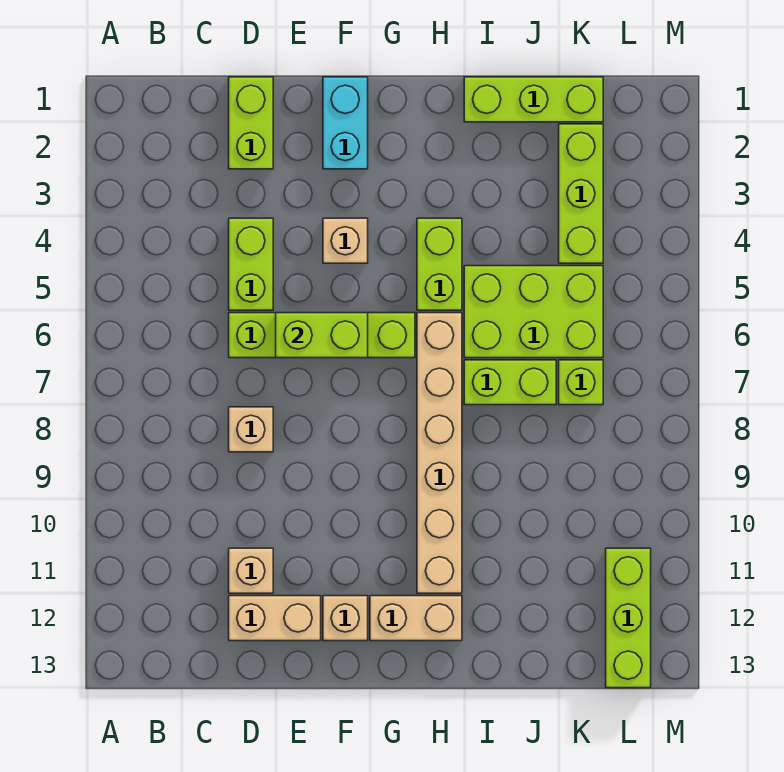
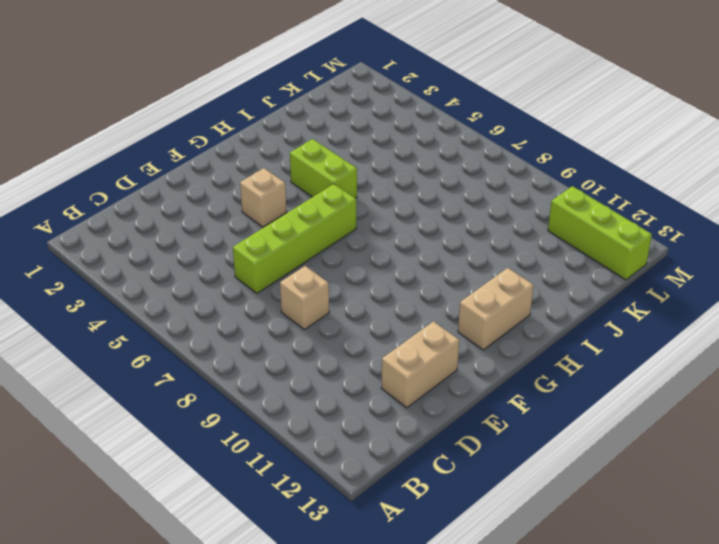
none -> lime brick D1:D2 level 1
none -> lime brick D4:D5 level 1
none -> tan brick D11 level 1

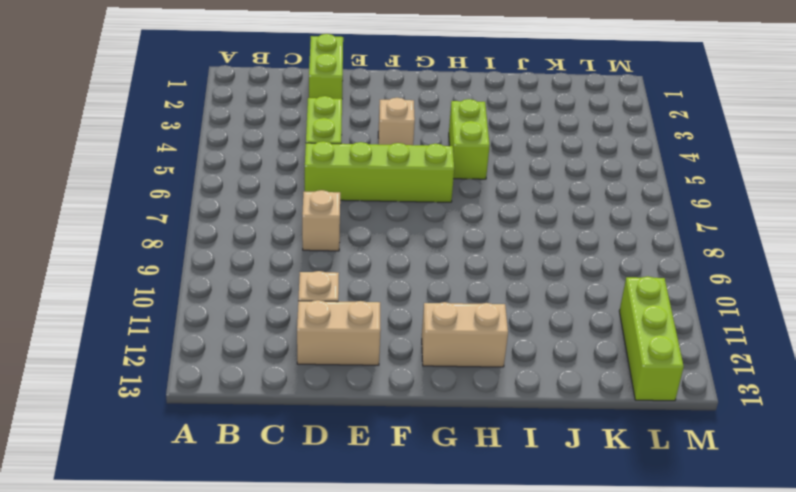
none -> cyan brick F1:F2 level 1
none -> tan brick F12 level 1
none -> tan brick H6:H11 level 1

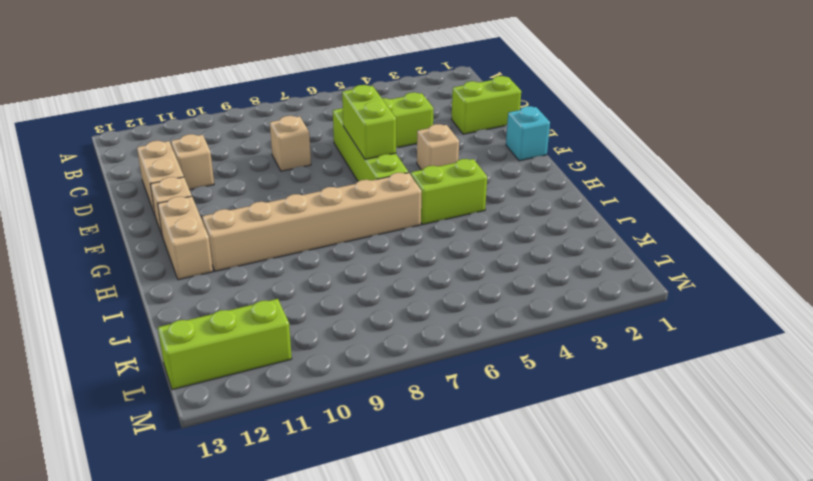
cyan brick F1 level 1 -> cyan brick F1:F2 level 1
none -> lime brick I1:K1 level 1
none -> lime brick I5:K6 level 1
none -> lime brick I7:J7 level 1

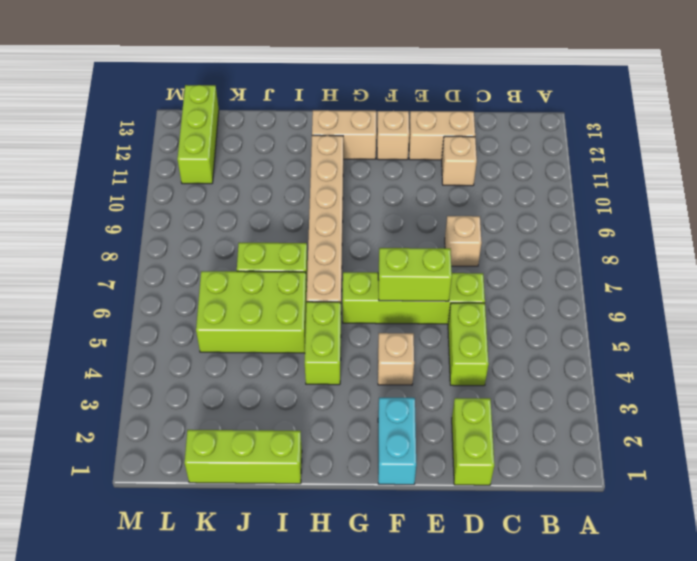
none -> lime brick K2:K4 level 1
none -> lime brick K7 level 1

